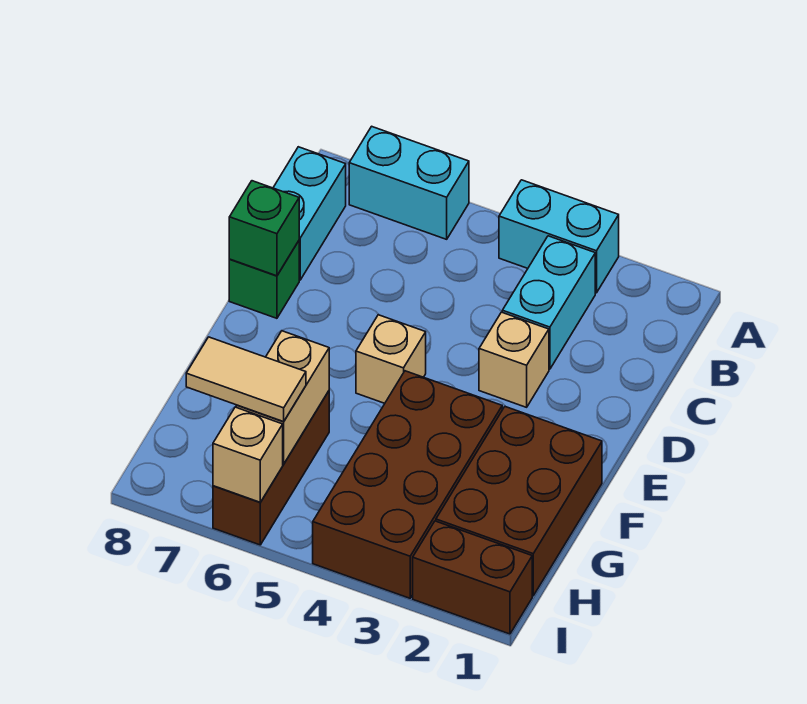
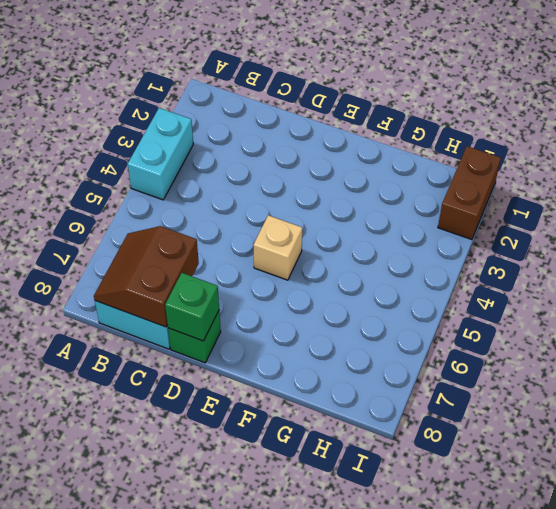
brown slope B7:C8 level 2 top C -> none
none -> cyan brick A6:A7 level 1
none -> cyan brick B3:C3 level 1
none -> tan brick D3 level 1

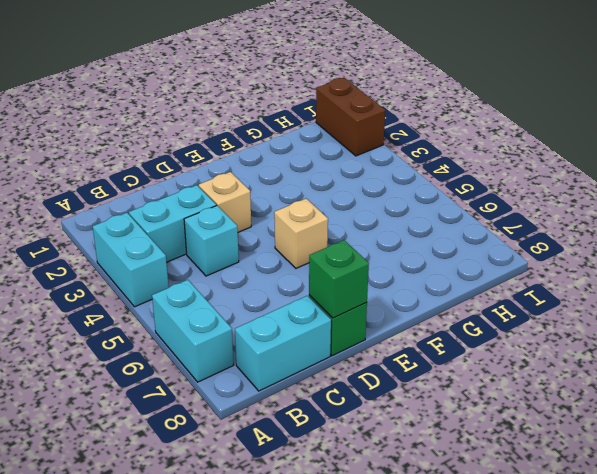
cyan brick C4 level 1 -> none
none -> brown brick F1:H2 level 1
none -> brown brick F3:I4 level 1
none -> brown brick G6:I6 level 1

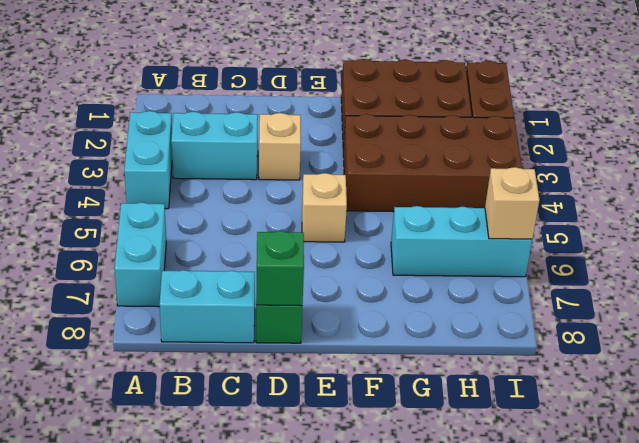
cyan brick G6:I6 level 1 -> brown brick G6:I6 level 1
none -> tan brick G6:H6 level 2
none -> tan tile H6:H7 level 3

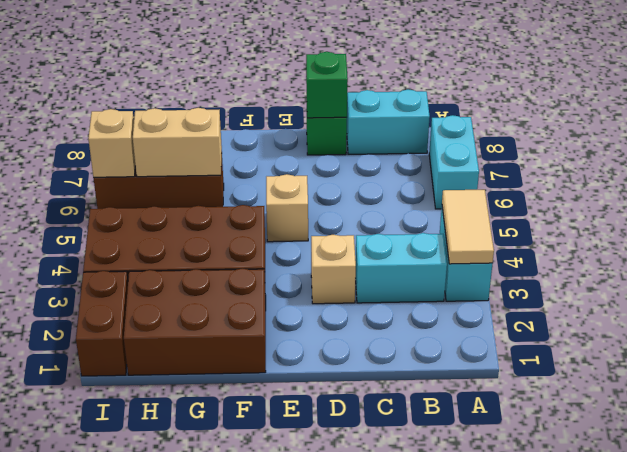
tan tile A3:A4 level 2 -> tan tile H6:H7 level 3

